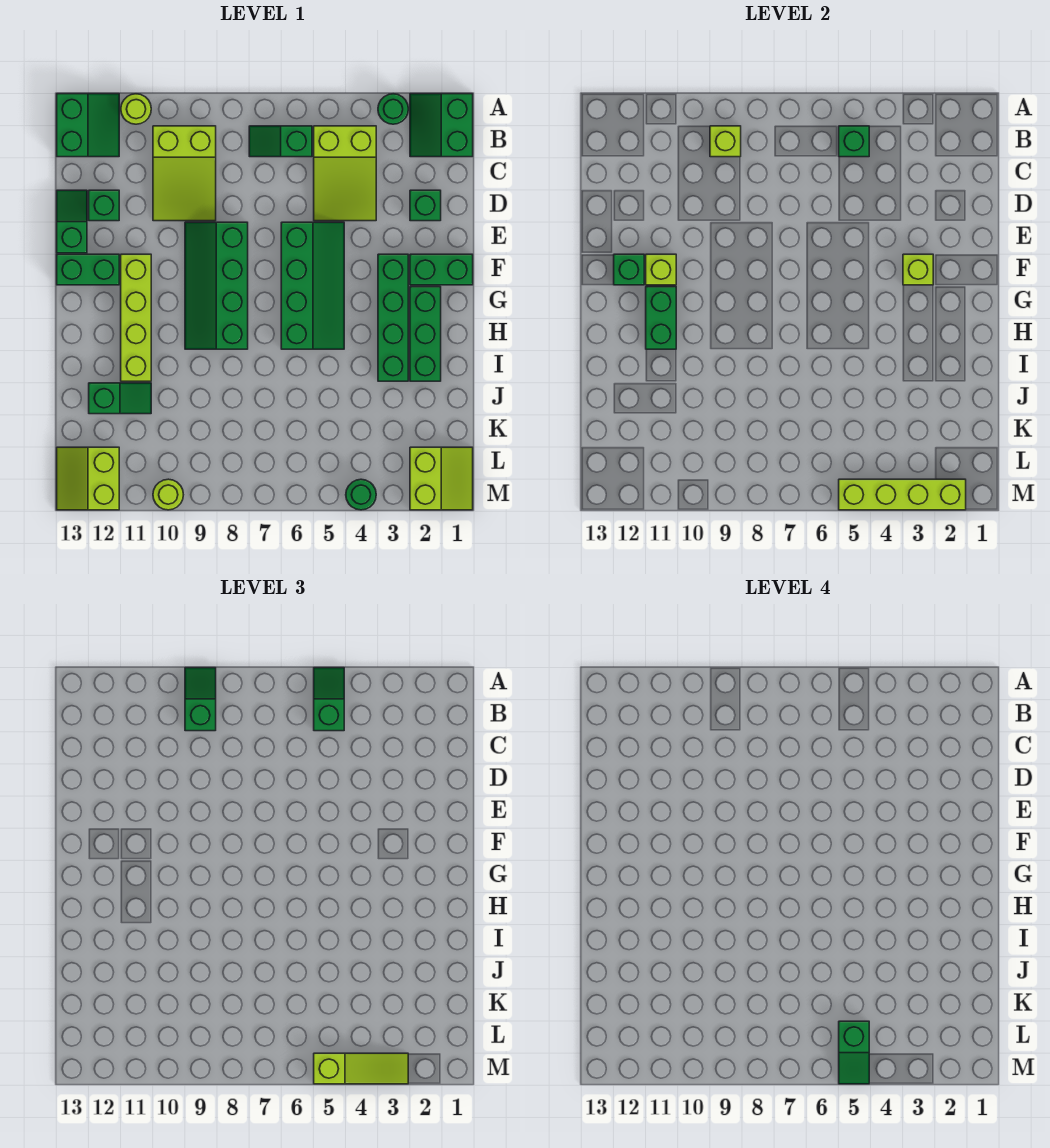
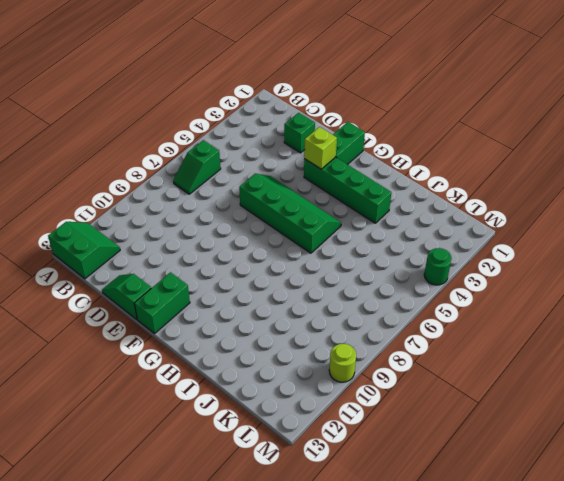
none -> green slope A1:B2 level 1 top 1
none -> green round brick A3 level 1
none -> lime round brick A11 level 1
none -> lime slope B4:D5 level 1 top B

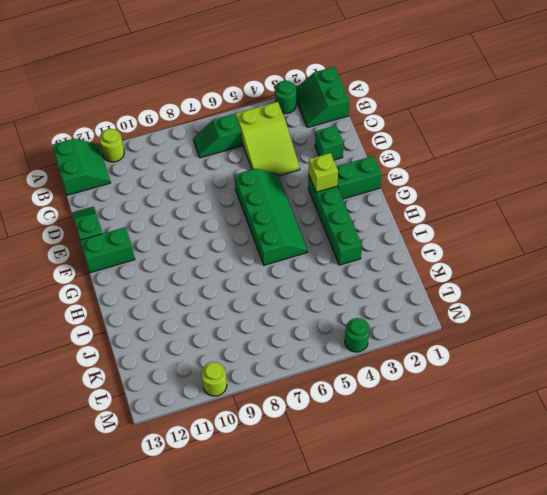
none -> lime slope B9:D10 level 1 top B
none -> green brick D12 level 1
none -> green slope E8:H9 level 1 top 8
none -> lime brick F11:I11 level 1

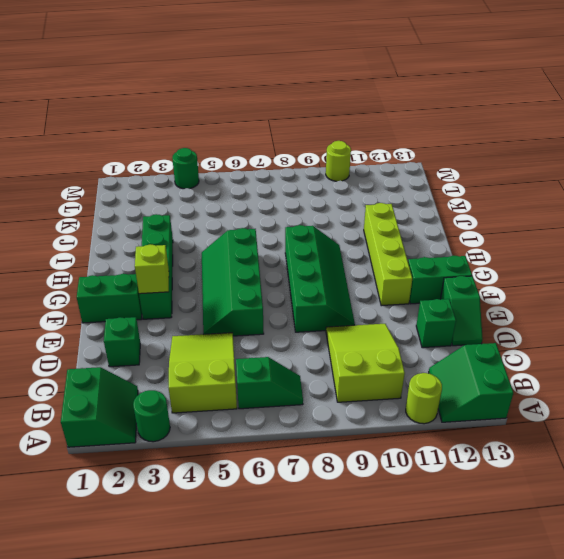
none -> green brick G2:I2 level 1
none -> green slope J11:J12 level 1 top 12
none -> lime slope L1:M2 level 1 top 2
none -> lime slope L12:M13 level 1 top 12

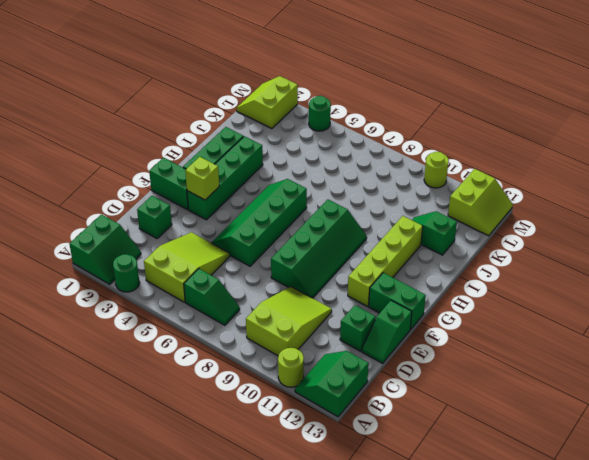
none -> green brick B5 level 2
none -> lime brick B9 level 2
none -> lime brick F11 level 2
none -> green brick F12 level 2

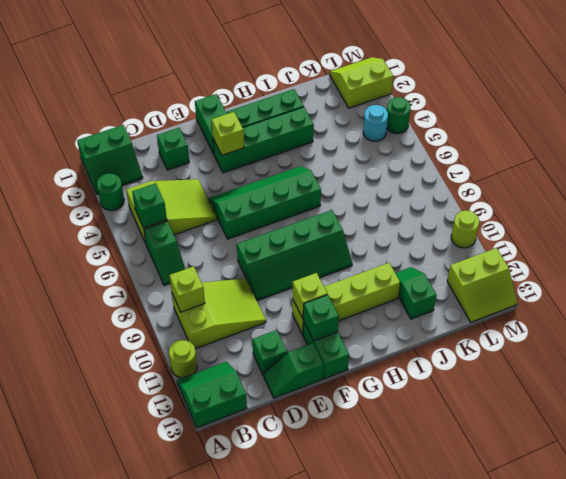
cyan round brick L4 level 1 -> none
none -> green brick G11:H11 level 2
none -> lime brick M2:M5 level 2
none -> green slope A5:B5 level 3 top B
none -> green slope A9:B9 level 3 top B

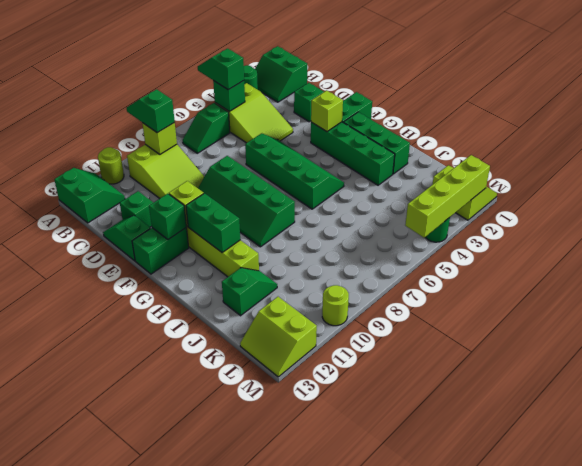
none -> lime slope M3:M5 level 3 top 5
none -> green slope L5:M5 level 4 top L

